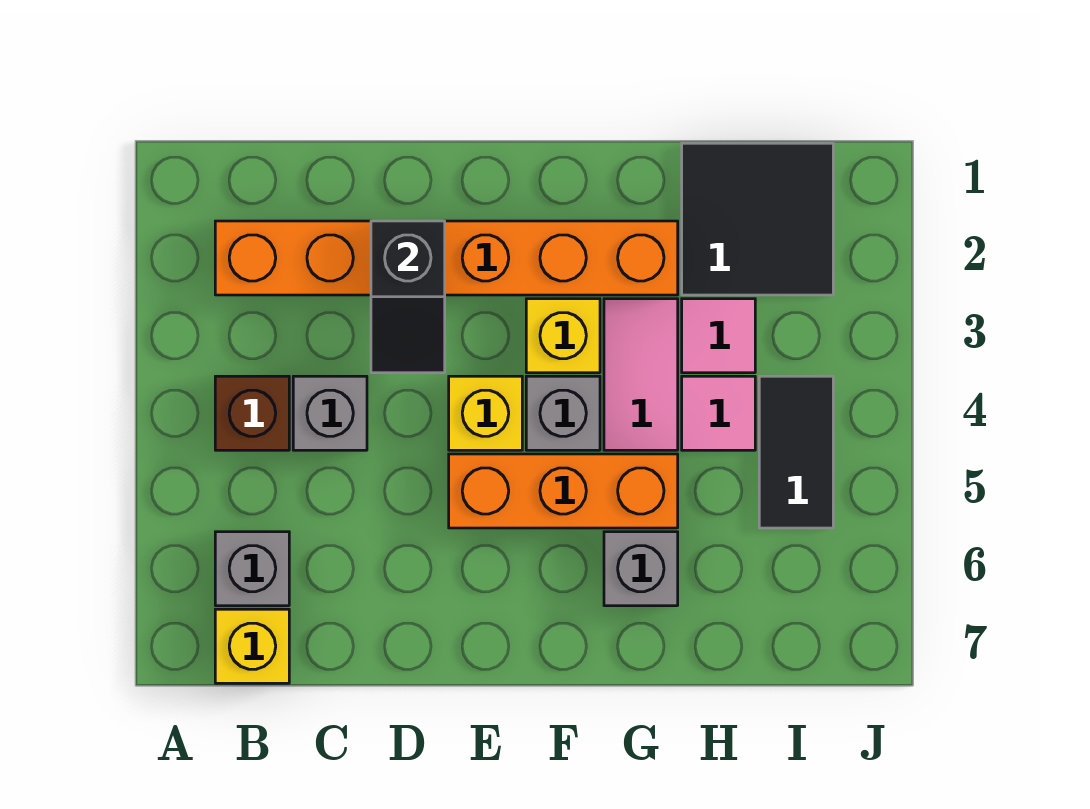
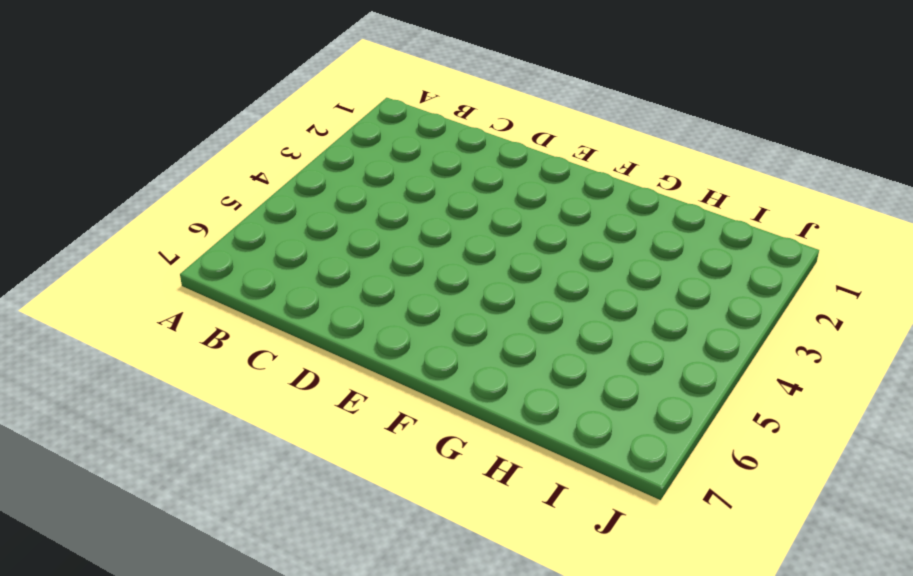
none -> orange brick B2:G2 level 1
none -> brown brick B4 level 1
none -> grey brick B6 level 1

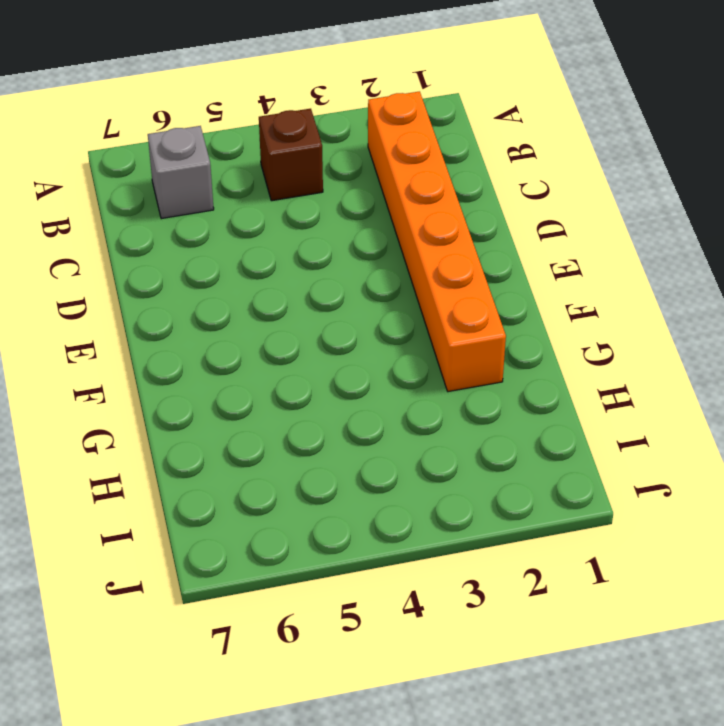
none -> yellow brick B7 level 1
none -> grey brick C4 level 1
none -> yellow brick E4 level 1

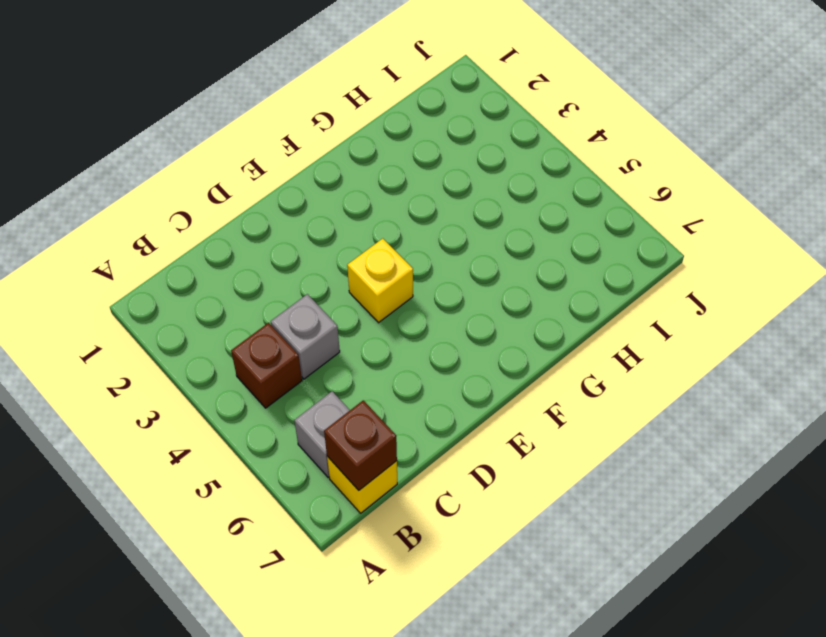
brown brick B7 level 2 -> none
none -> orange brick B2:G2 level 1
none -> orange brick E5:G5 level 1
none -> yellow brick F3 level 1

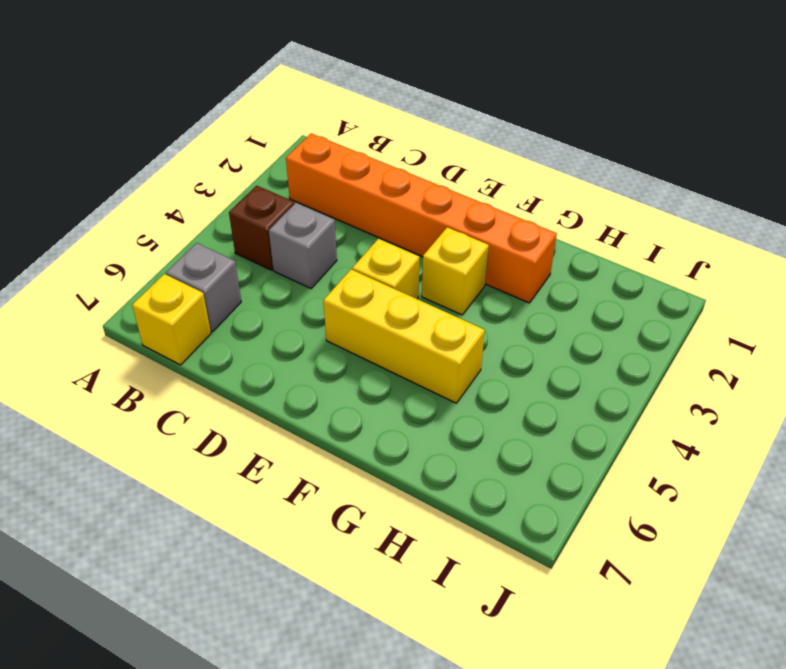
yellow brick E5:G5 level 1 -> orange brick E5:G5 level 1
none -> grey brick F4 level 1
none -> pink tile G3:G4 level 1
none -> grey brick G6 level 1

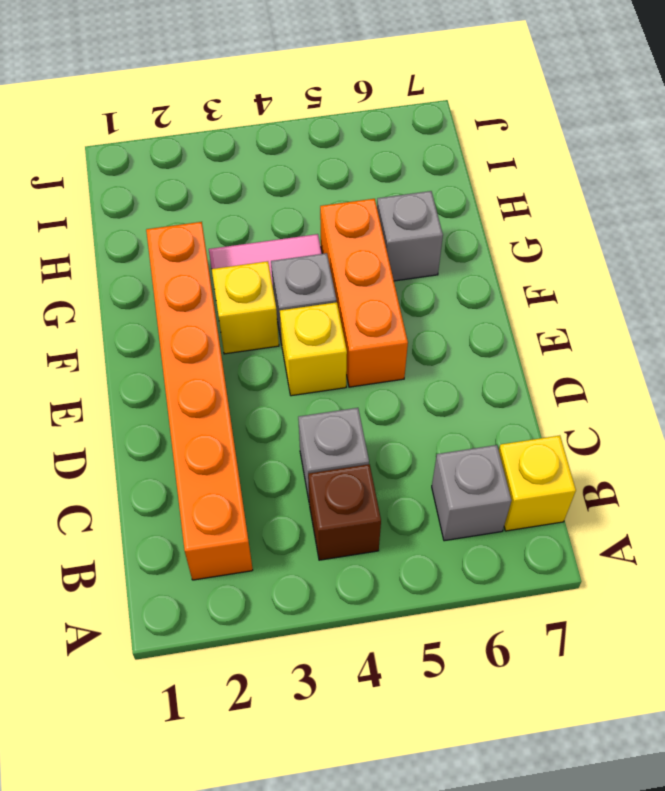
none -> black tile H1:I2 level 1
none -> pink tile H3 level 1
none -> pink tile H4 level 1

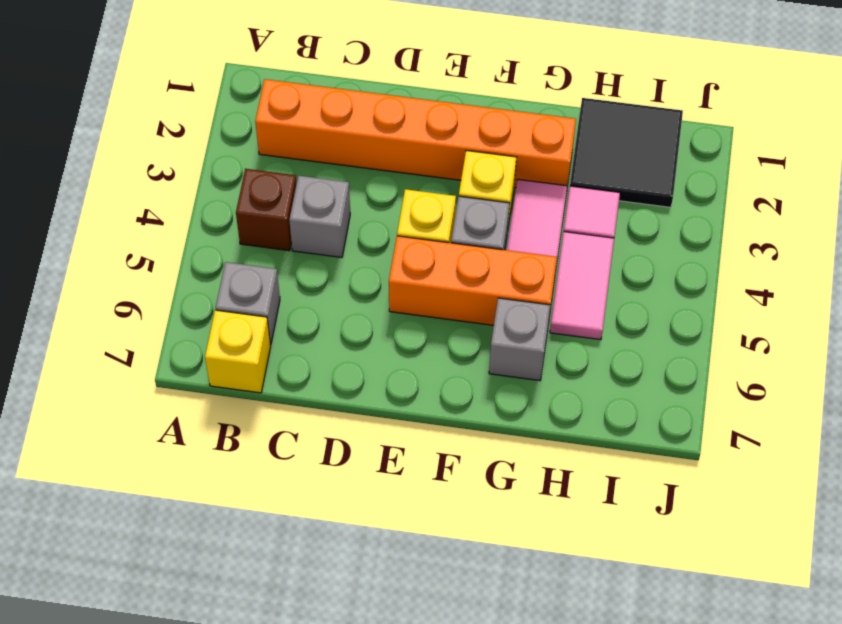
pink tile H4:H5 level 1 -> pink tile H4 level 1
none -> black tile I4:I5 level 1
none -> black slope D2:D3 level 2 top 2

